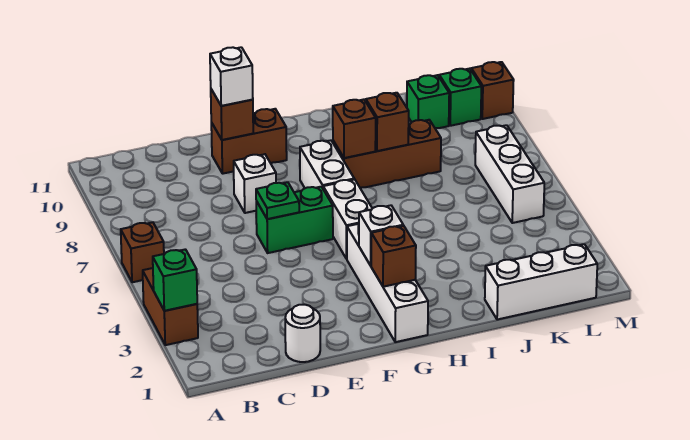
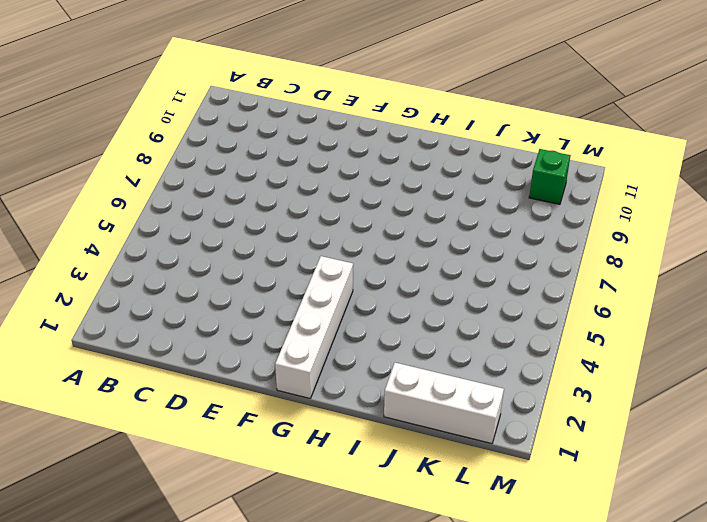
none -> brown brick A3:A4 level 1
none -> brown brick A6 level 1
none -> white round brick D1 level 1

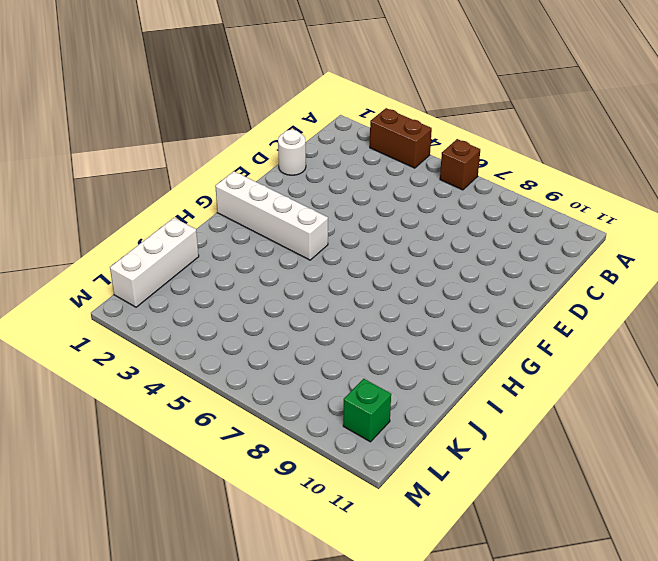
none -> green brick E6:F6 level 1
none -> white brick E8 level 1
none -> brown brick E10:F10 level 1

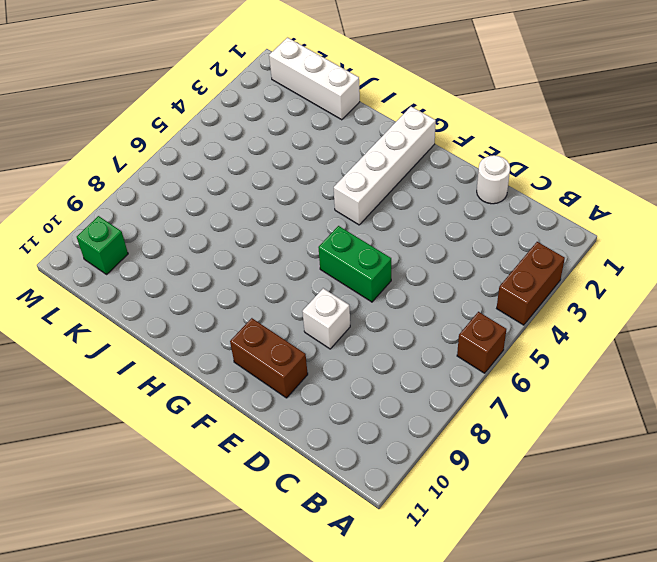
none -> white brick G5:G6 level 1
none -> white brick G7:G8 level 1
none -> brown brick H8:J8 level 1

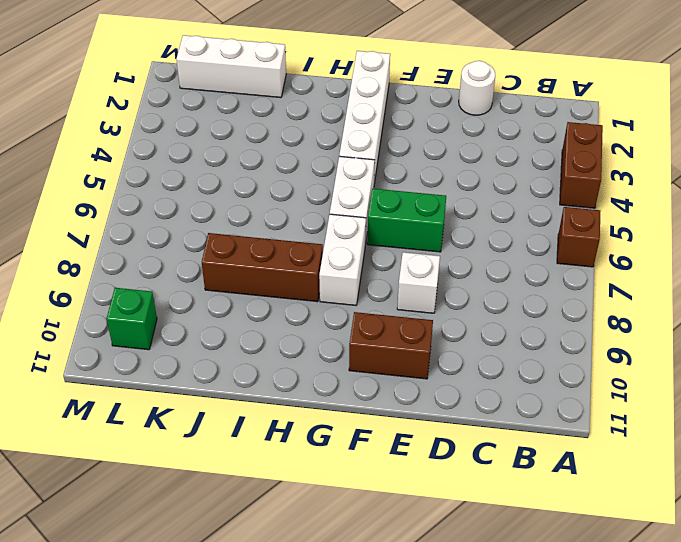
none -> green brick K10 level 1
none -> white brick L5:L7 level 1
none -> brown brick M10 level 1

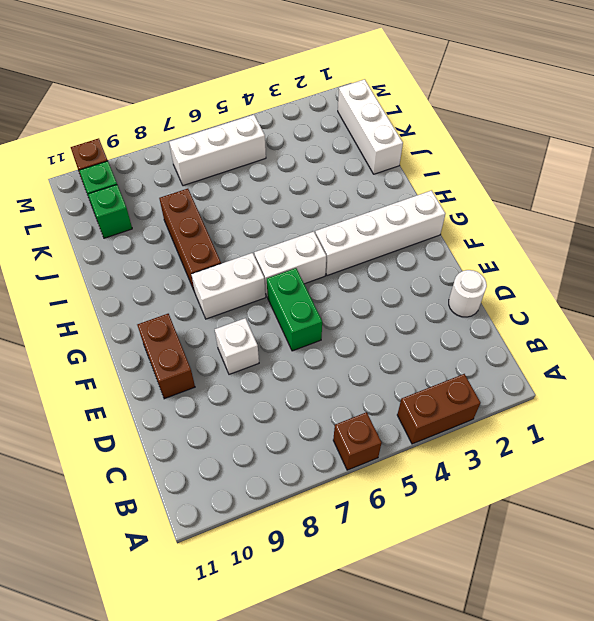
none -> green brick A3 level 2
none -> green plate E6 level 2
none -> brown brick E10 level 2

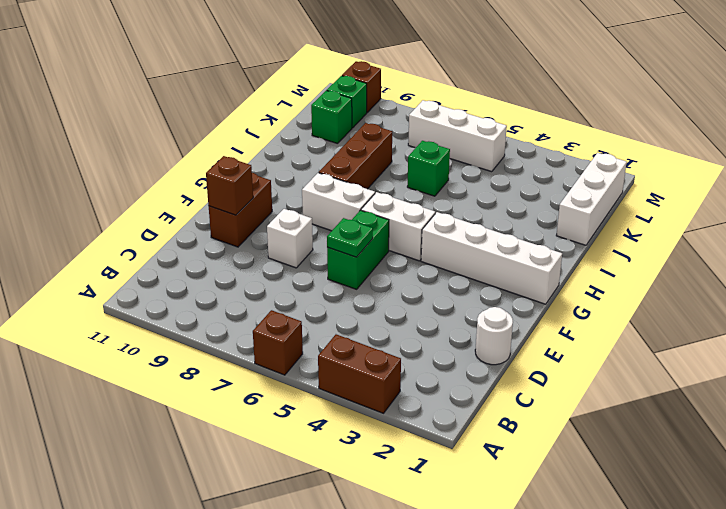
green brick J6 level 1 -> green brick A3 level 2
none -> brown brick G2 level 2
none -> white brick G3 level 2
none -> brown brick H8 level 2

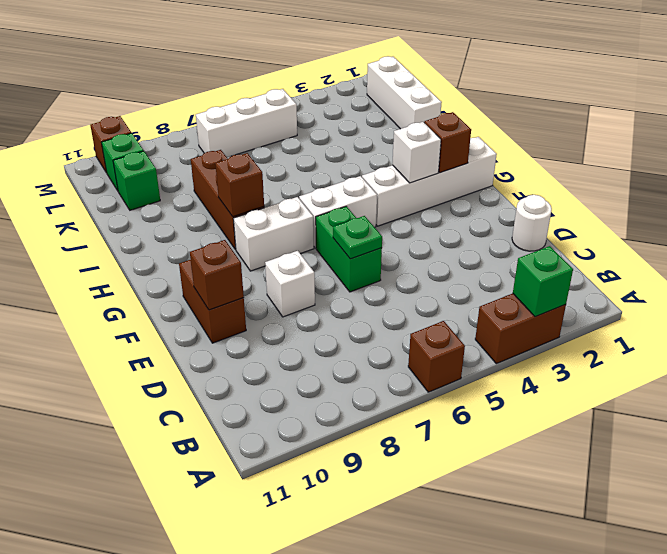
none -> brown brick I8 level 2
none -> white brick E10 level 3

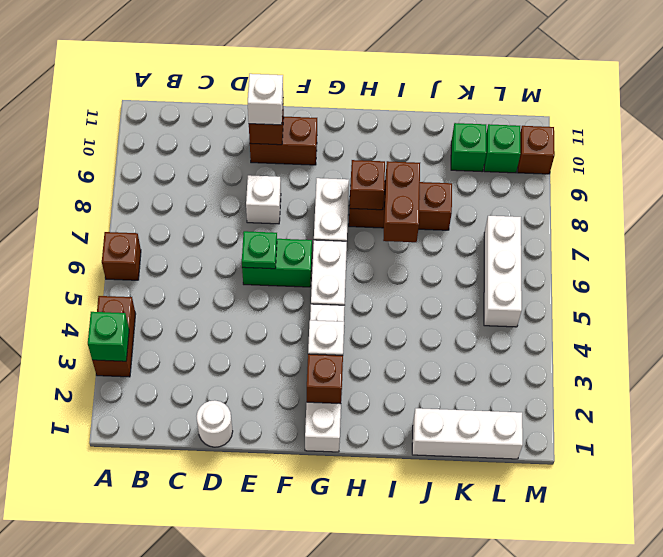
brown brick I7:I8 level 2 -> brown brick I8 level 2

